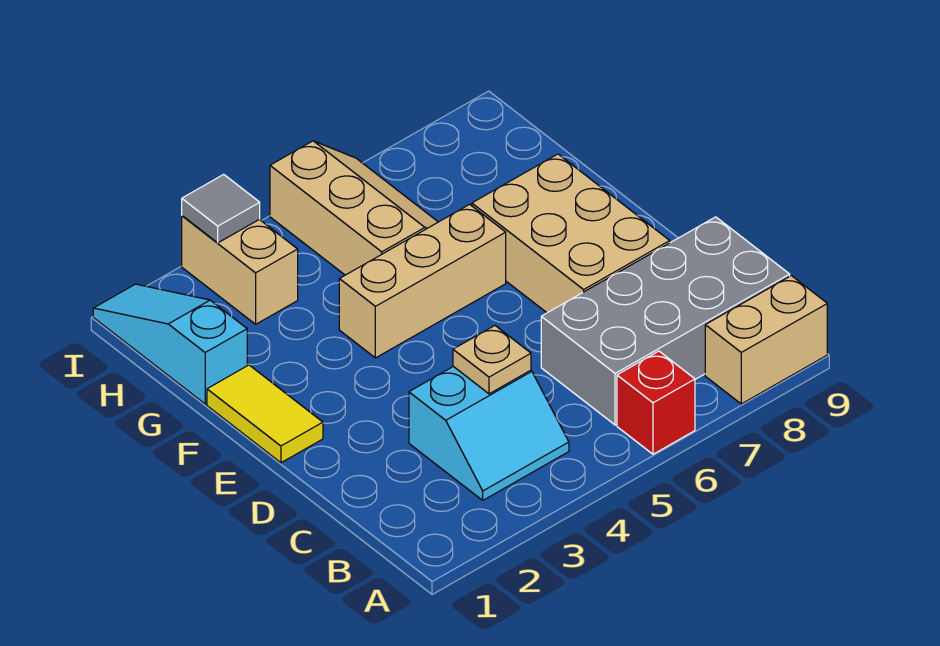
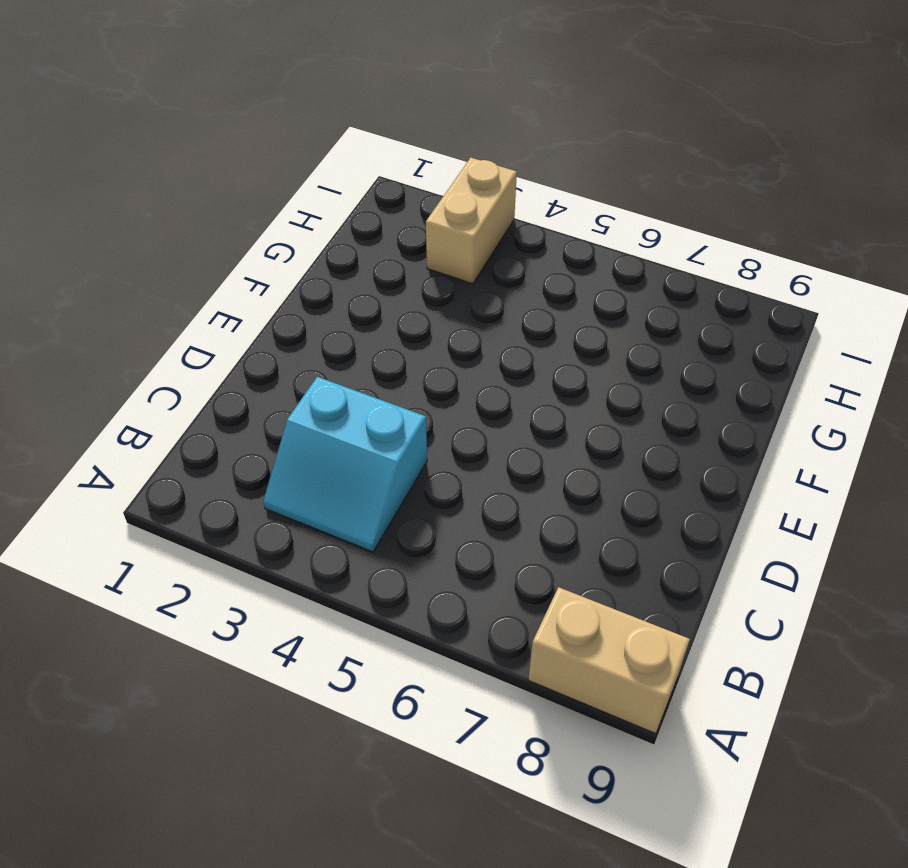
none -> red brick A6 level 1
none -> grey brick B6:C9 level 1
none -> tan brick D7:F8 level 1

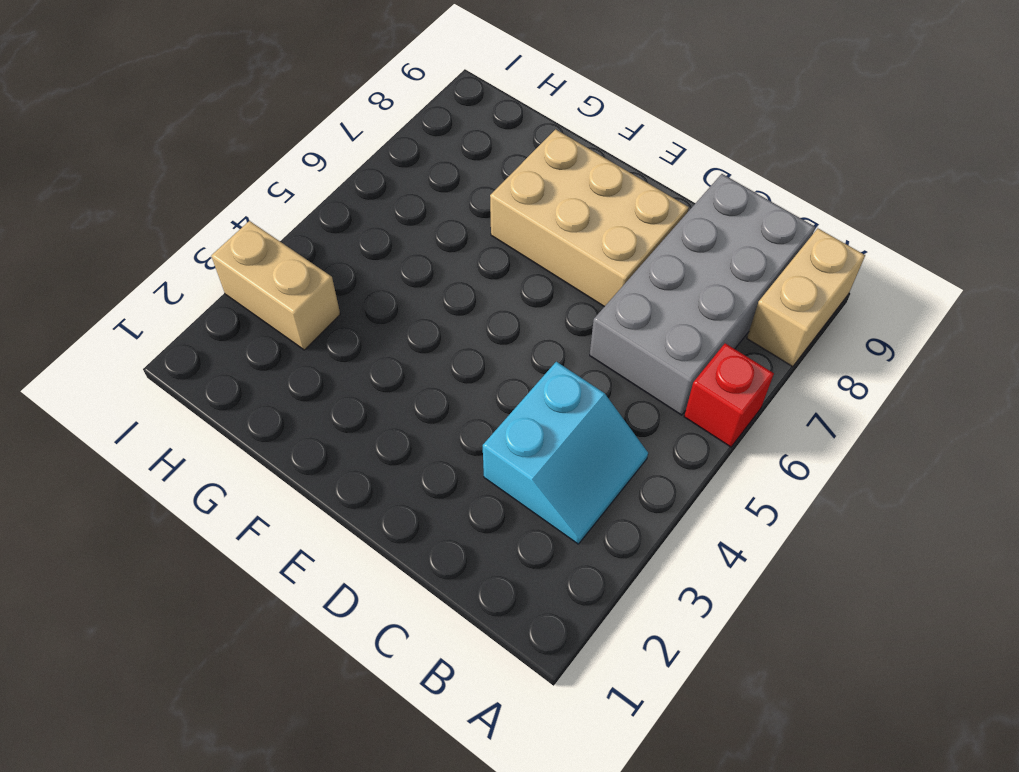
none -> yellow tile E1:F1 level 1
none -> tan brick F4:F6 level 1
none -> cyan slope G1:I1 level 1 top G

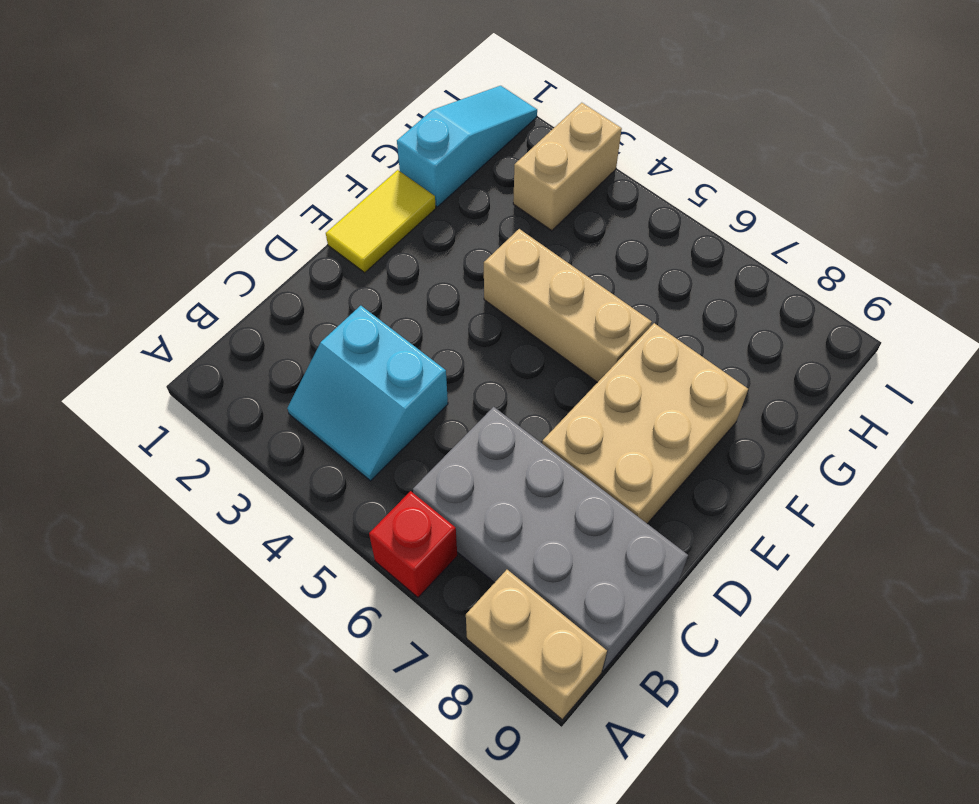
none -> tan slope G5:I6 level 1 top 5
none -> tan plate C4 level 2
none -> grey tile I3 level 2

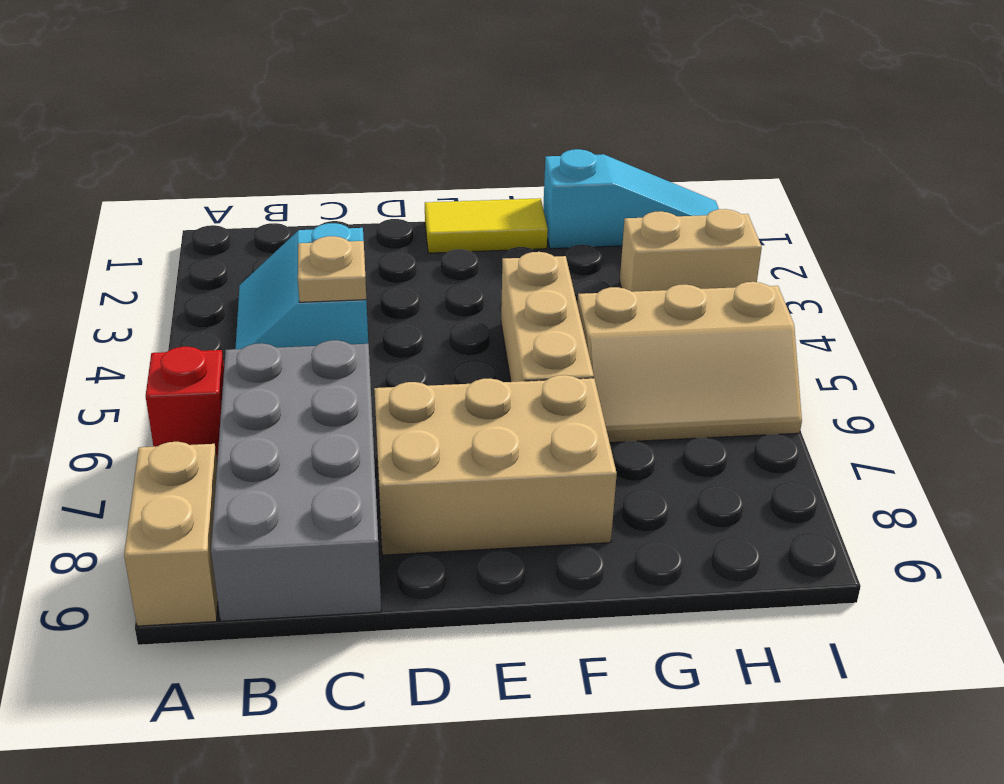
none -> grey tile I3 level 2

